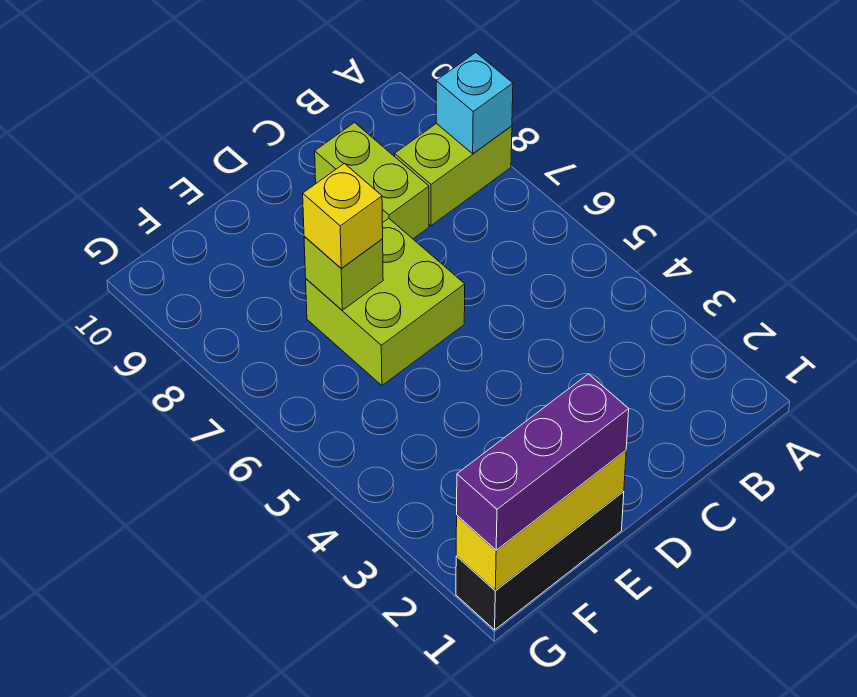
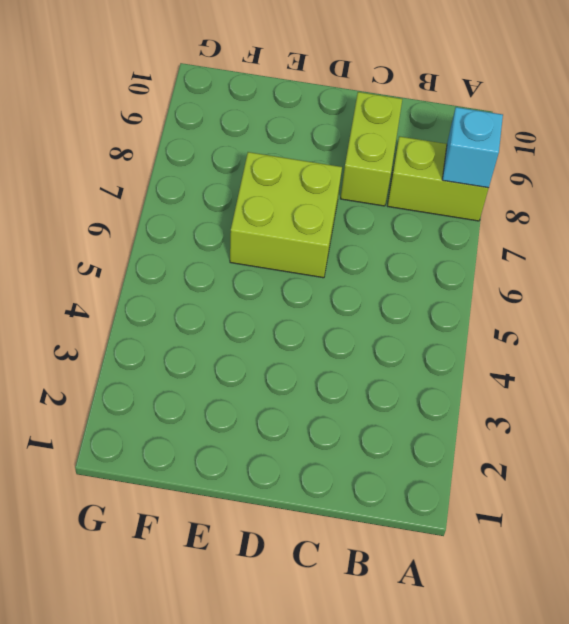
none -> black brick E1:G1 level 1
none -> yellow brick E1:G1 level 2

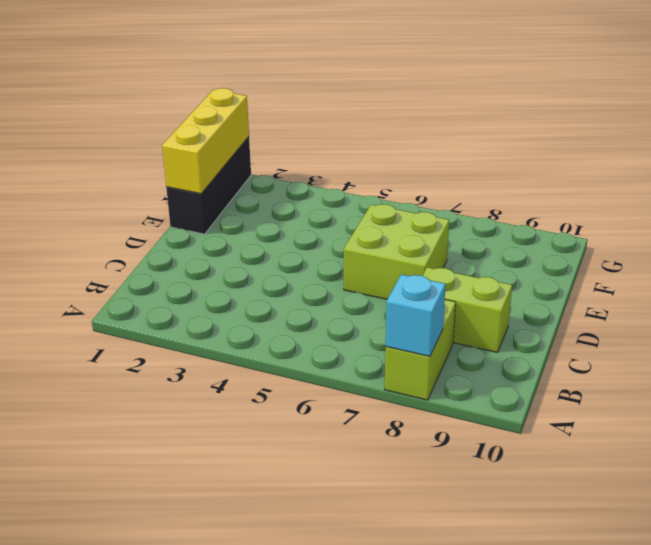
none -> lime brick E7 level 2
none -> purple brick E1:G1 level 3

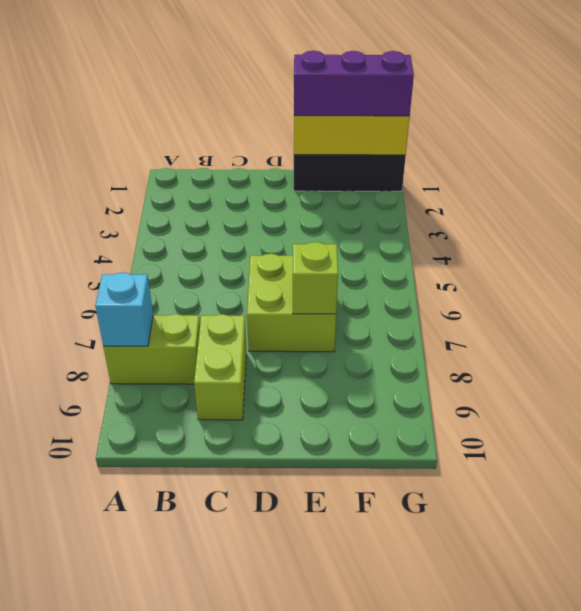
none -> yellow brick E7 level 3

